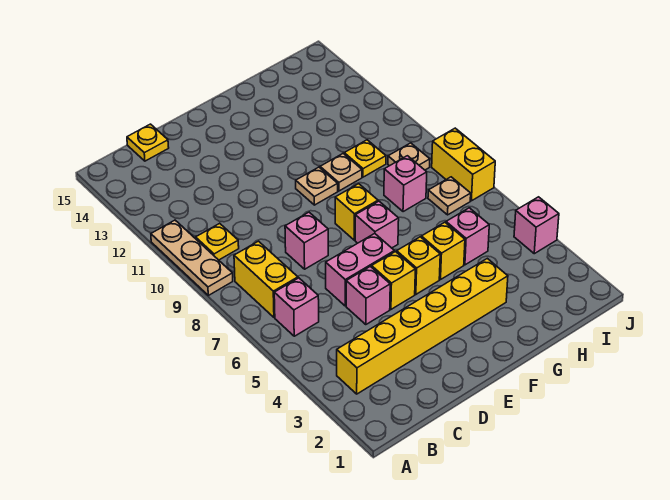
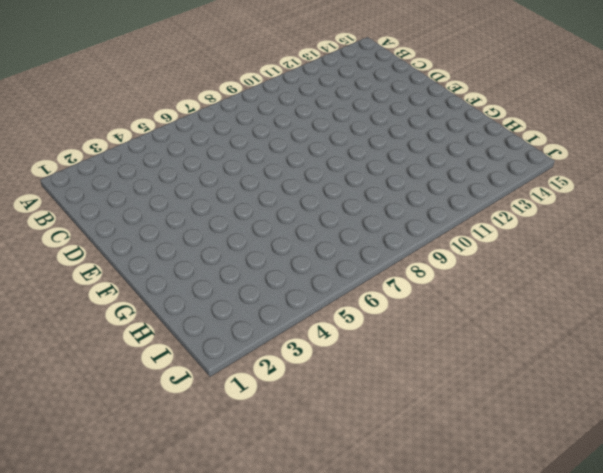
none -> tan plate A9:A11 level 1
none -> yellow brick B3:G3 level 1
none -> pink brick B6 level 1

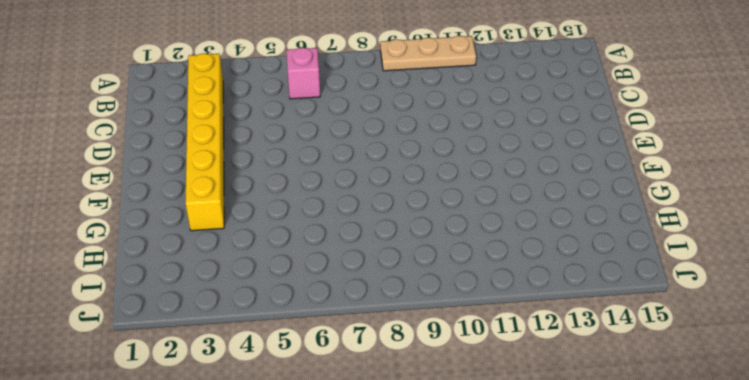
none -> yellow brick B7:B8 level 1
none -> yellow plate B10 level 1
none -> yellow plate C15 level 1

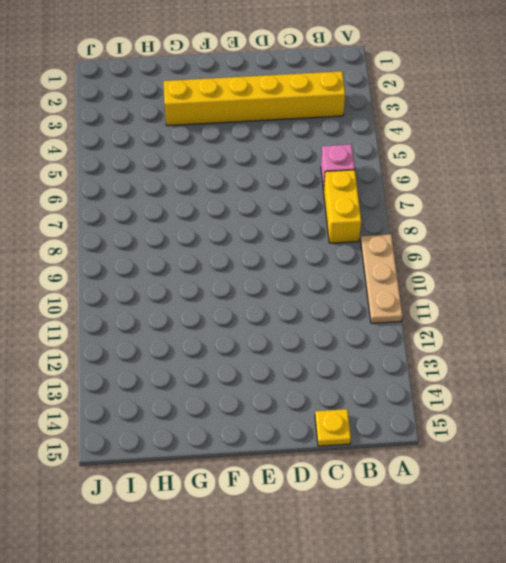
none -> yellow plate B10 level 1
none -> pink brick D5 level 1
none -> pink brick D6:E6 level 1

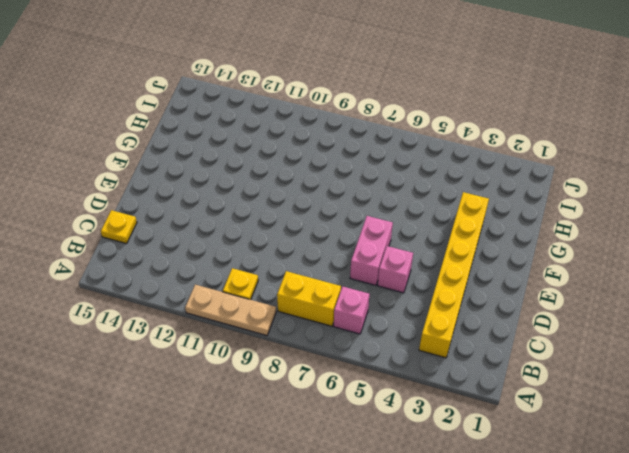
none -> pink brick D8 level 1
none -> yellow brick E5 level 1
none -> yellow brick F5 level 1

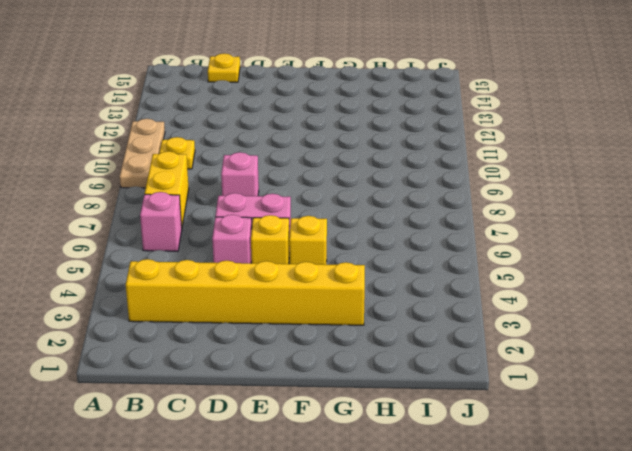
none -> pink brick F7 level 1
none -> yellow brick F8 level 1
none -> tan plate F10 level 1

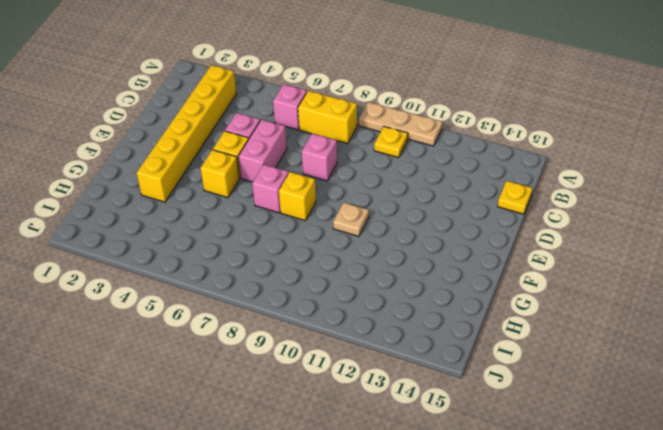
none -> yellow brick G5 level 1
none -> tan plate G10 level 1
none -> pink brick H5 level 1

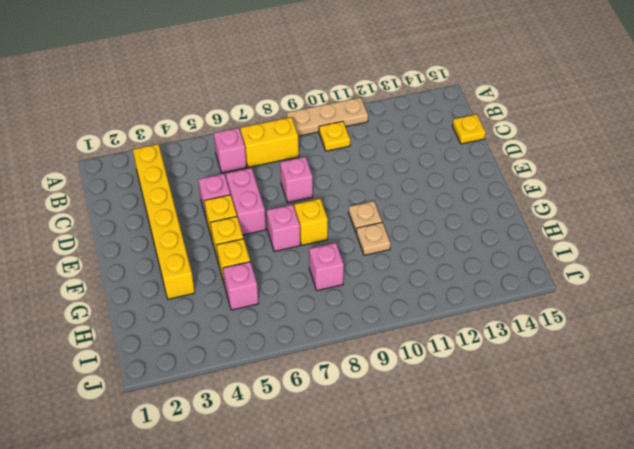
none -> yellow plate H10 level 1
none -> tan plate I7 level 1
none -> tan plate I9 level 1

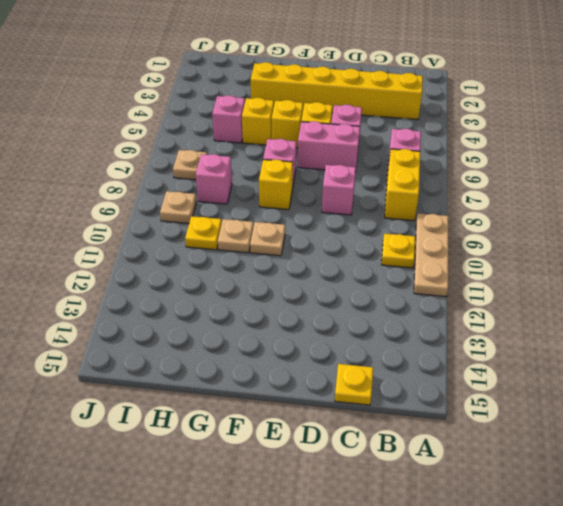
none -> pink brick J4 level 1
none -> yellow brick J7:J8 level 1

